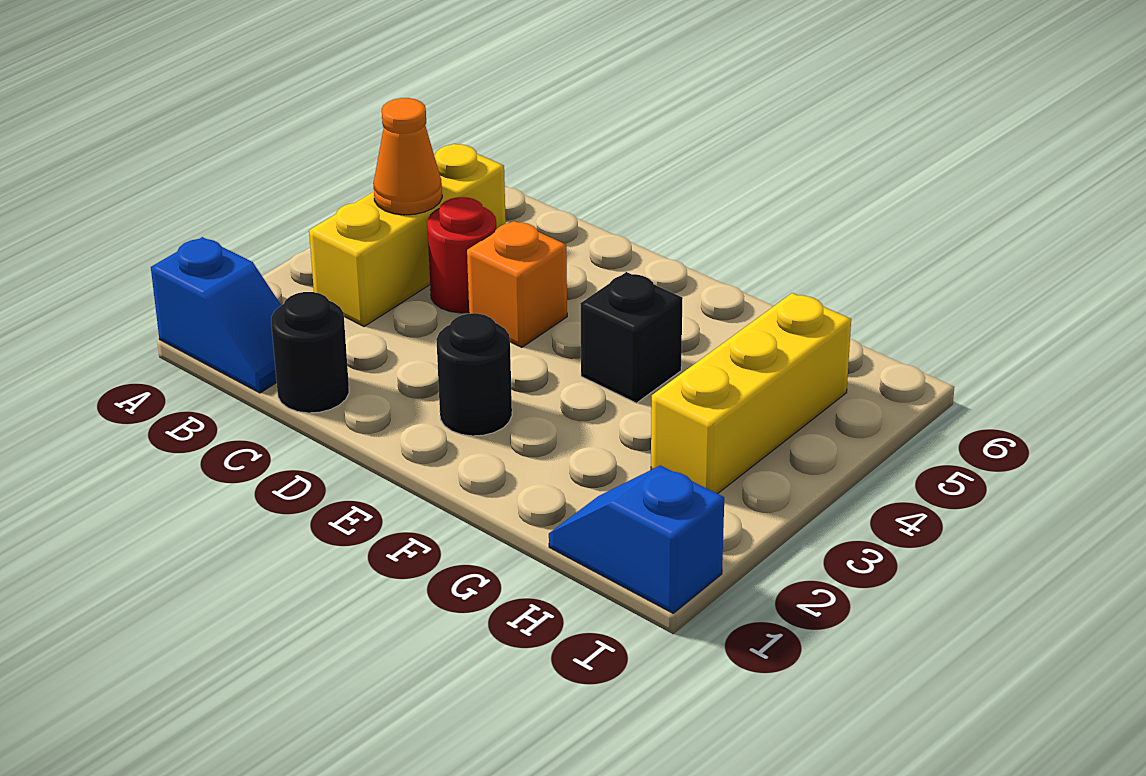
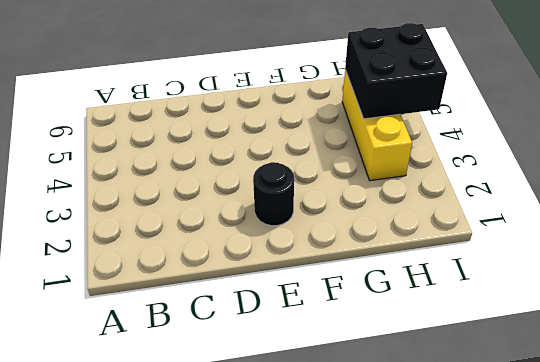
black brick H4:I5 level 2 -> none
none -> blue slope A1:B1 level 1 top A
none -> yellow brick B3:B5 level 1

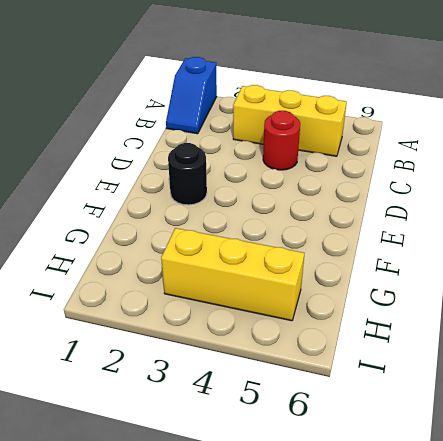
none -> black round brick C1 level 1
none -> orange brick D4 level 1

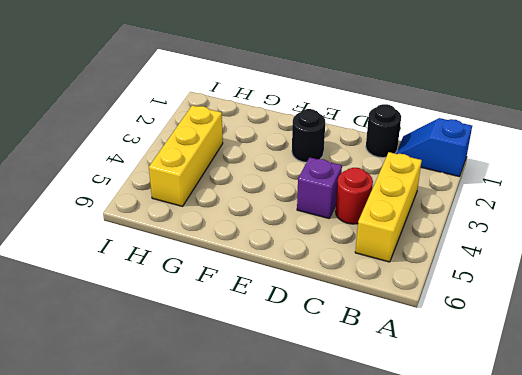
purple brick D4 level 1 -> orange brick D4 level 1
none -> black brick F4 level 1
none -> blue slope H1:I1 level 1 top I

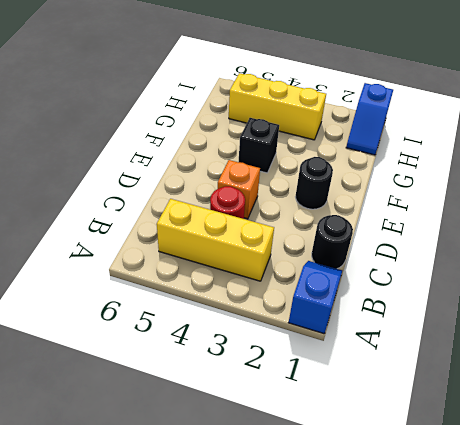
none -> orange cone B4 level 2

